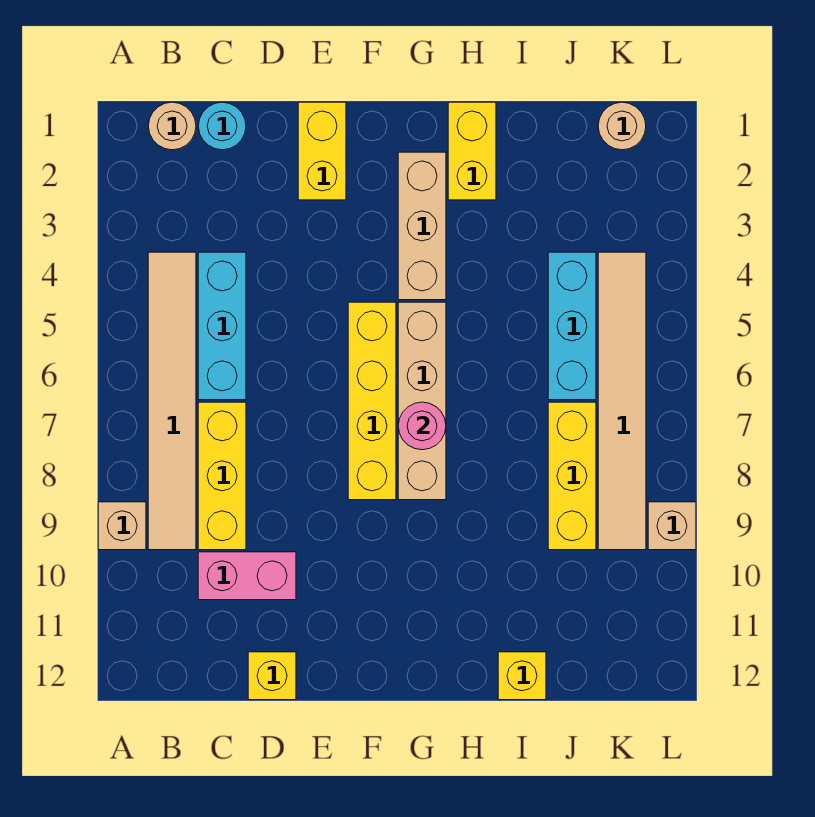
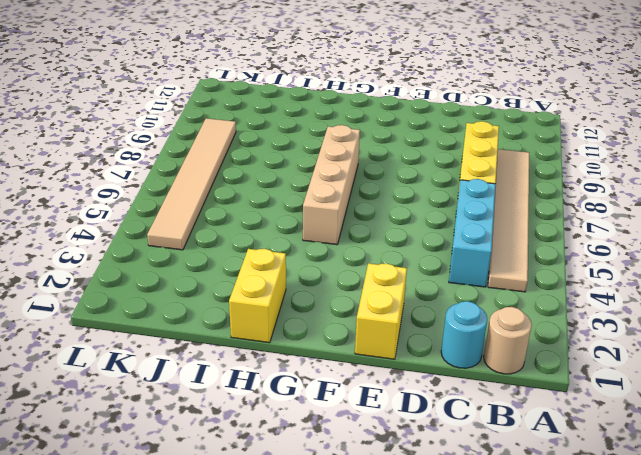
none -> tan brick A9 level 1
none -> pink brick C10:D10 level 1
none -> yellow brick D12 level 1

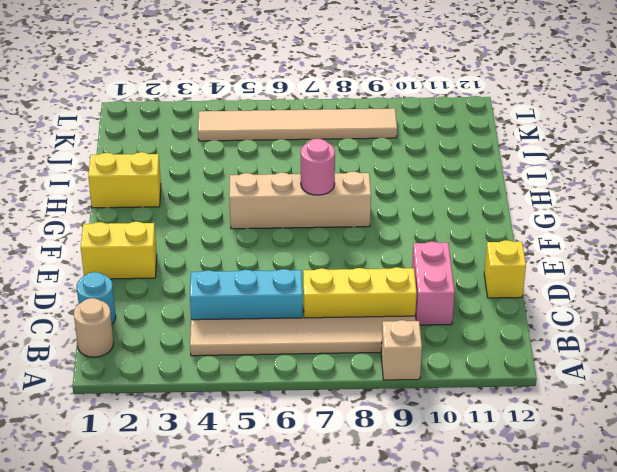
none -> yellow brick F5:F8 level 1
none -> tan brick G2:G4 level 1
none -> yellow brick I12 level 1

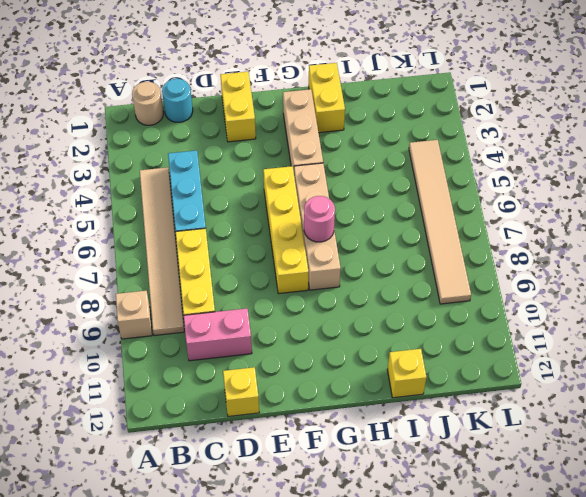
none -> cyan brick J4:J6 level 1
none -> yellow brick J7:J9 level 1
none -> tan round brick K1 level 1

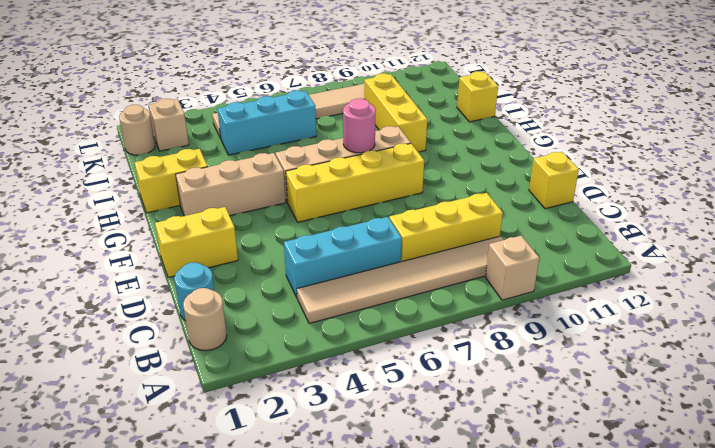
yellow brick H9:J9 level 1 -> yellow brick J7:J9 level 1
tan brick K2 level 1 -> tan brick L9 level 1
none -> pink brick C10:D10 level 1

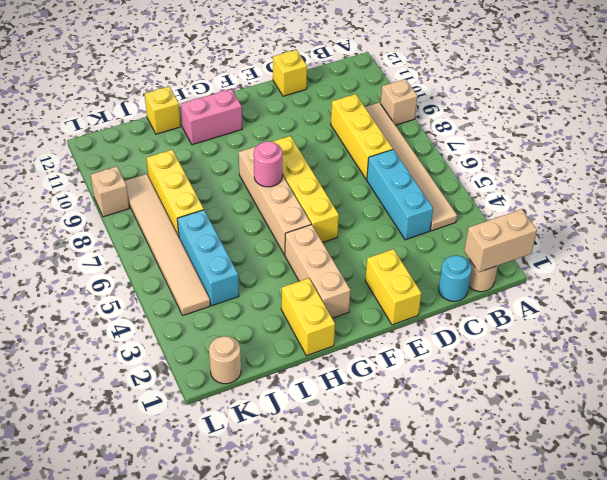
tan brick A1:B1 level 2 -> none
pink brick G11:H11 level 1 -> pink brick C10:D10 level 1

